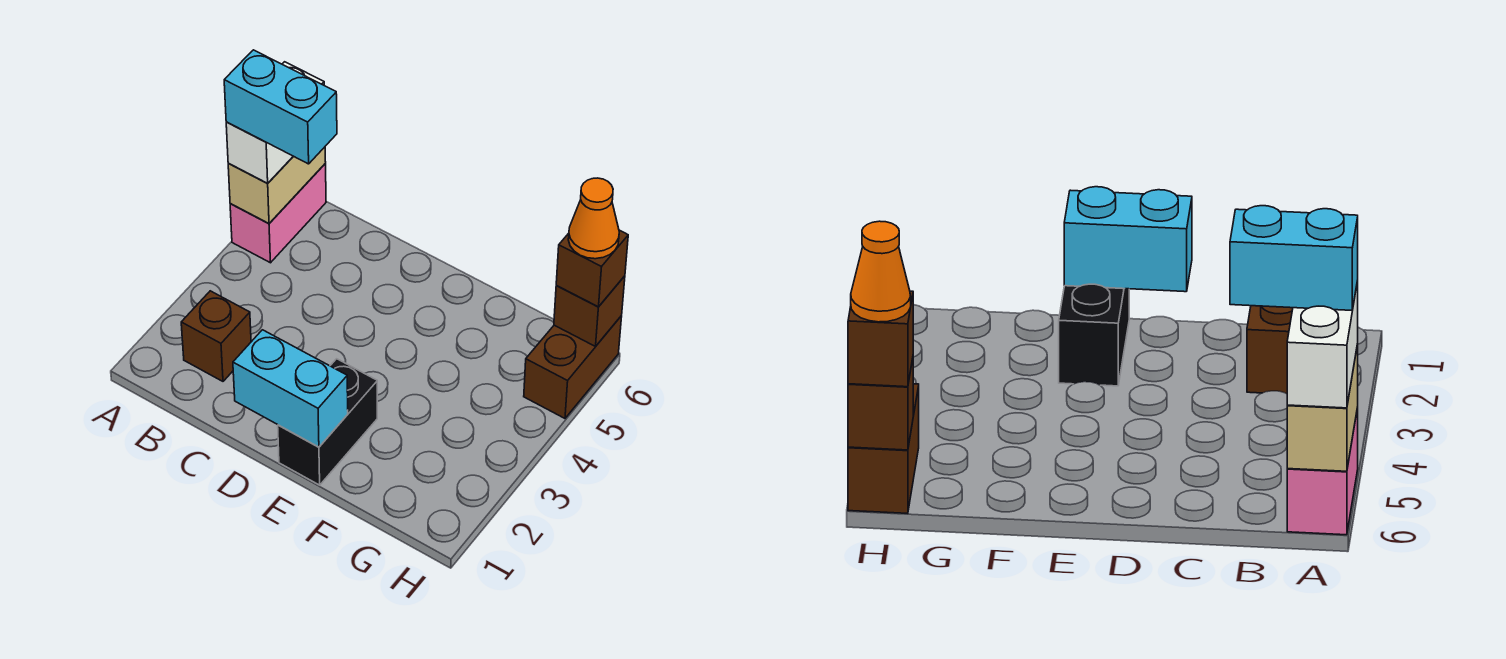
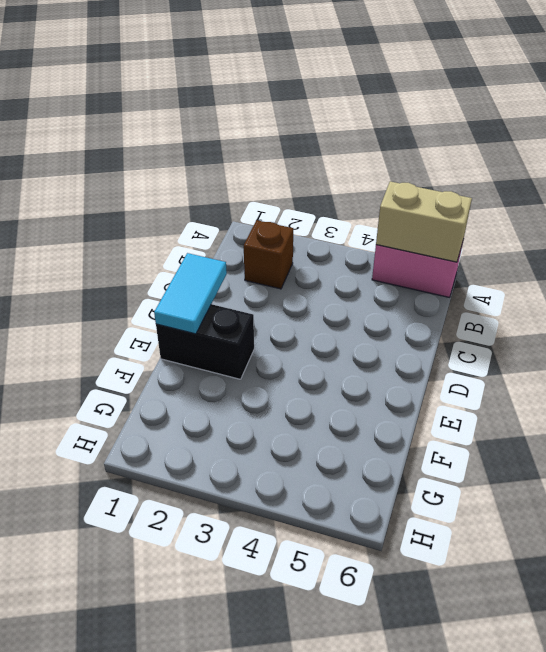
cyan tile D1:E1 level 2 -> cyan brick D1:E1 level 2
none -> brown brick H5:H6 level 1
none -> brown brick H6 level 2

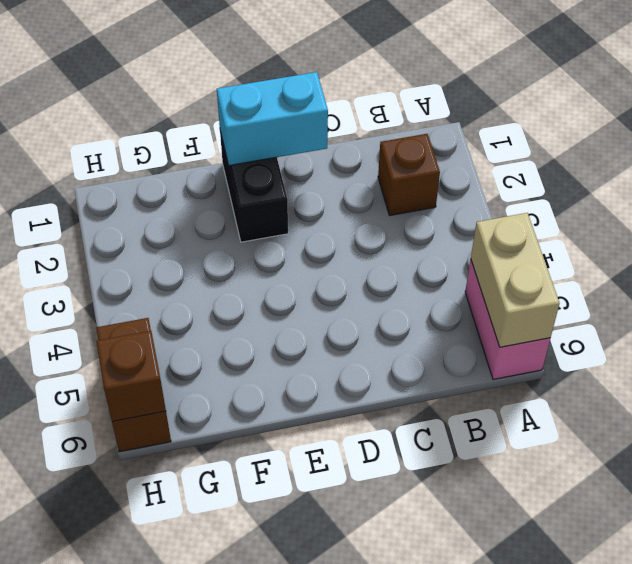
none -> white brick A5:A6 level 3
none -> brown brick H6 level 3

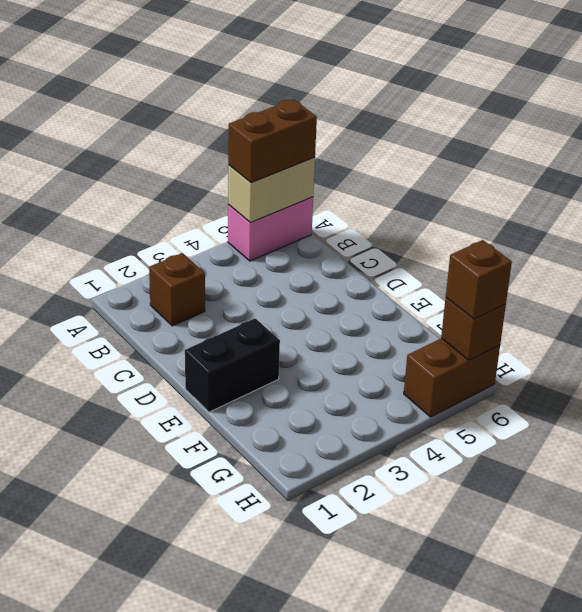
brown brick A5:A6 level 3 -> white brick A5:A6 level 3
none -> cyan brick D1:E1 level 2
none -> cyan brick A5:B5 level 4

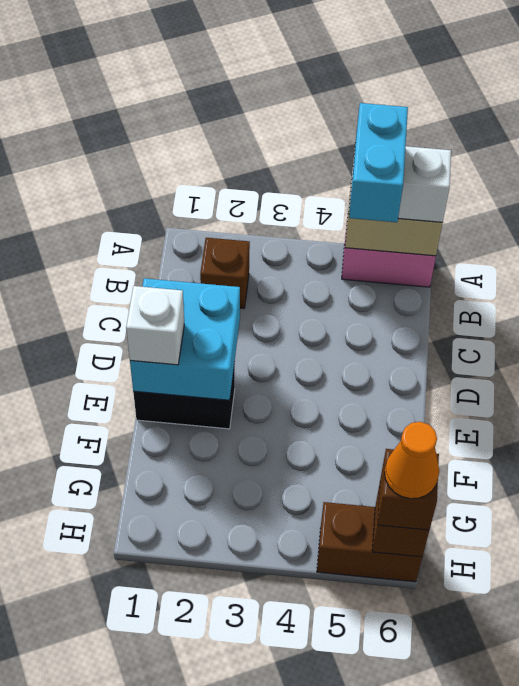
cyan brick D1:E2 level 2 -> cyan brick D1:E1 level 2
white brick E1 level 3 -> none

